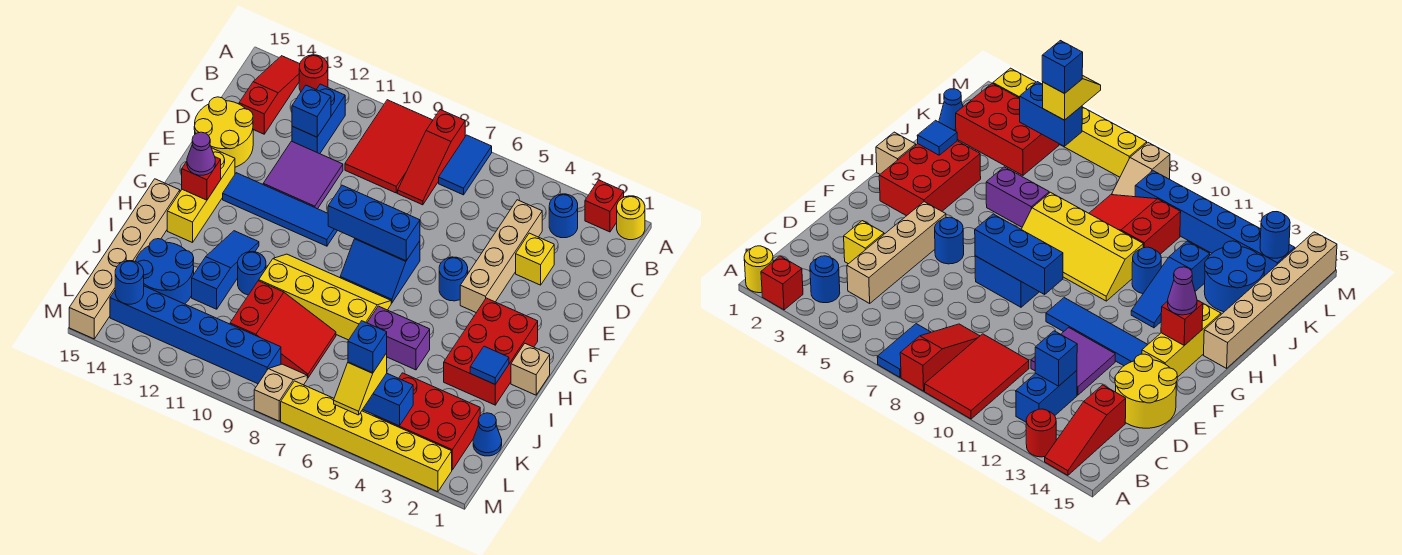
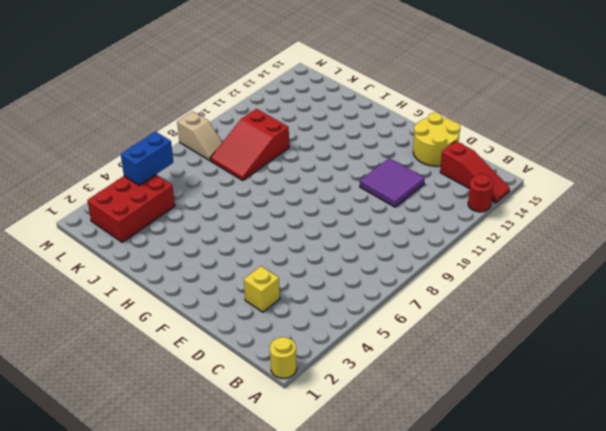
none -> red brick A2 level 1
none -> blue tile A7:B7 level 1
none -> red slope A8:C8 level 1 top A
none -> red tile A9:C10 level 1

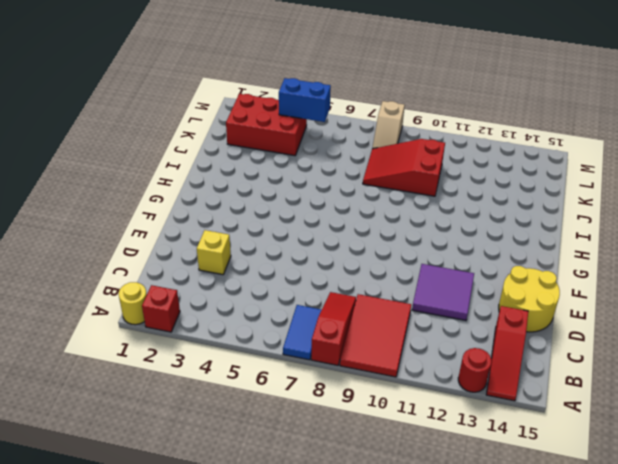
none -> blue round brick B3 level 1
none -> blue brick B12:C12 level 1
none -> tan brick C4:F4 level 1
none -> blue round brick F5 level 1

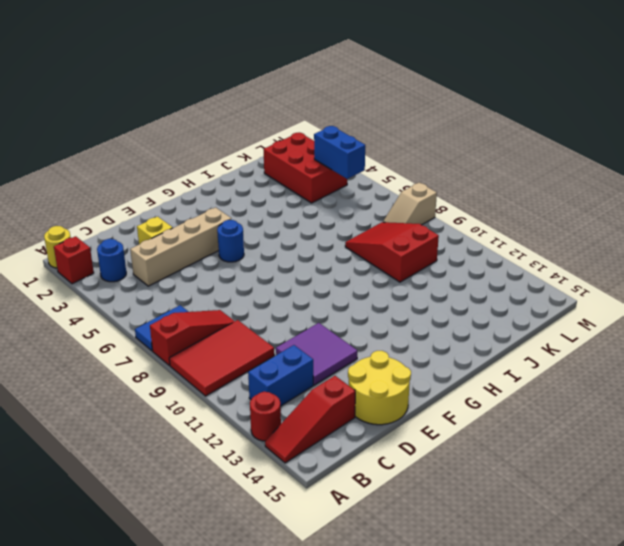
none -> blue slope F7:G8 level 1 top F
none -> blue tile F10:F13 level 1
none -> yellow brick F14:H14 level 1
none -> red brick G2:I3 level 1

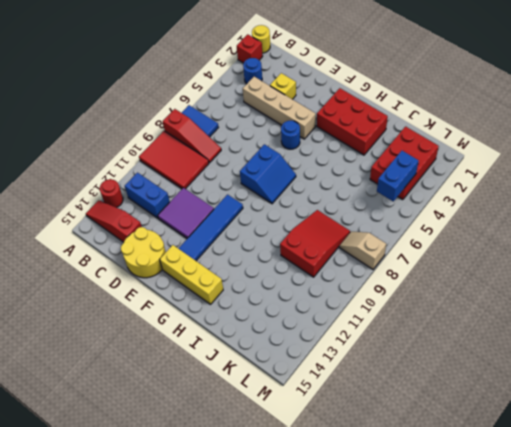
none -> tan brick H1 level 1
none -> yellow slope H7:I10 level 1 top I
none -> blue slope H12:J12 level 1 top J
none -> tan brick H15:M15 level 1

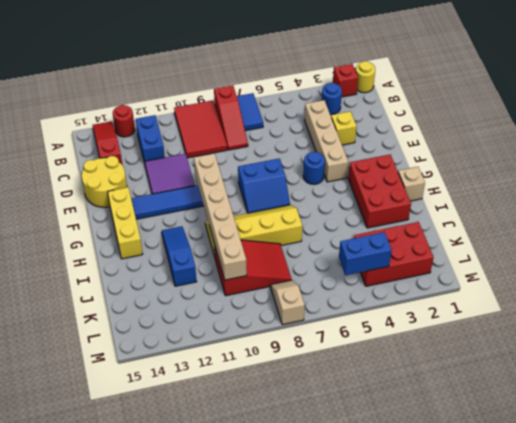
tan brick F10:K10 level 2 -> tan brick H15:M15 level 1
none -> purple brick I5:I6 level 1
none -> blue round brick I11 level 1
none -> blue round brick J13:K14 level 1
none -> blue cone K1 level 1

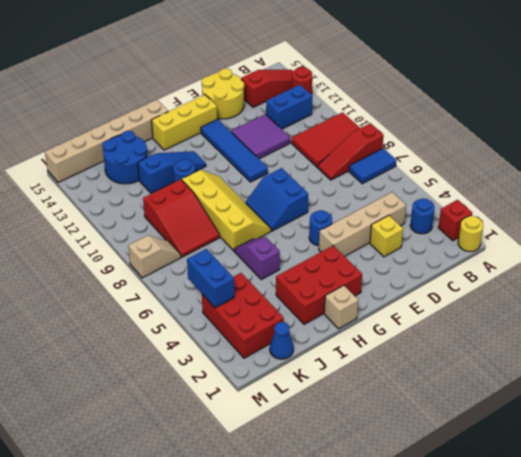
purple slope I5:I6 level 1 top 5 -> purple brick I5:I6 level 1
none -> blue brick L9:L14 level 1
none -> yellow brick M2:M7 level 1
none -> blue brick C12 level 2
none -> blue brick F7:F9 level 2

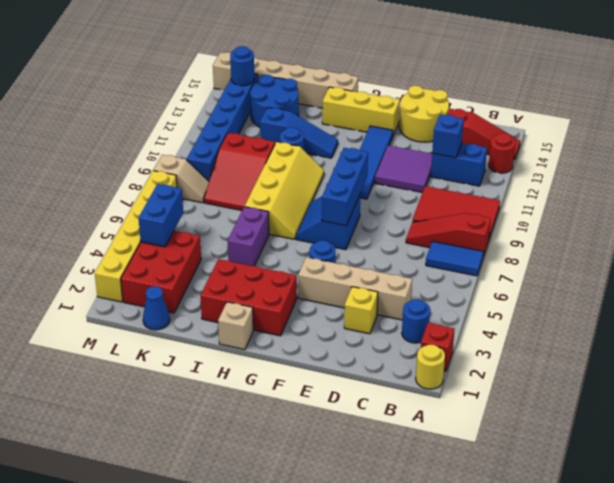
none -> red brick G14 level 2
none -> blue tile I2 level 2
none -> purple cone G14 level 3
none -> yellow slope L5:M5 level 3 top L

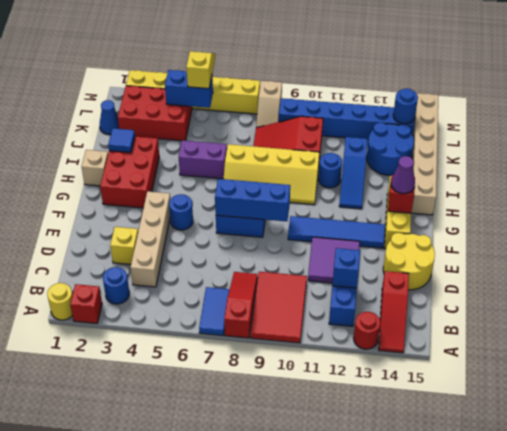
none -> blue brick L5 level 4

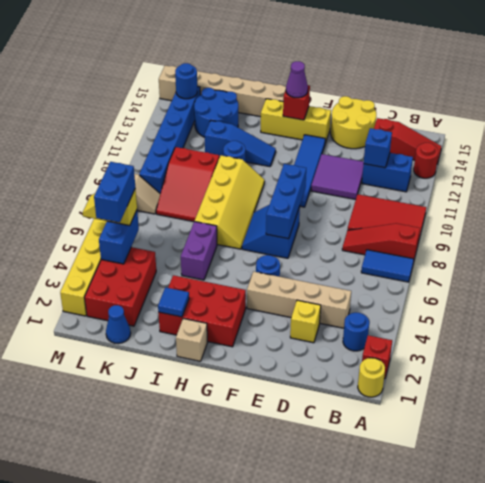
blue brick L4:L5 level 4 -> blue brick L5 level 4

